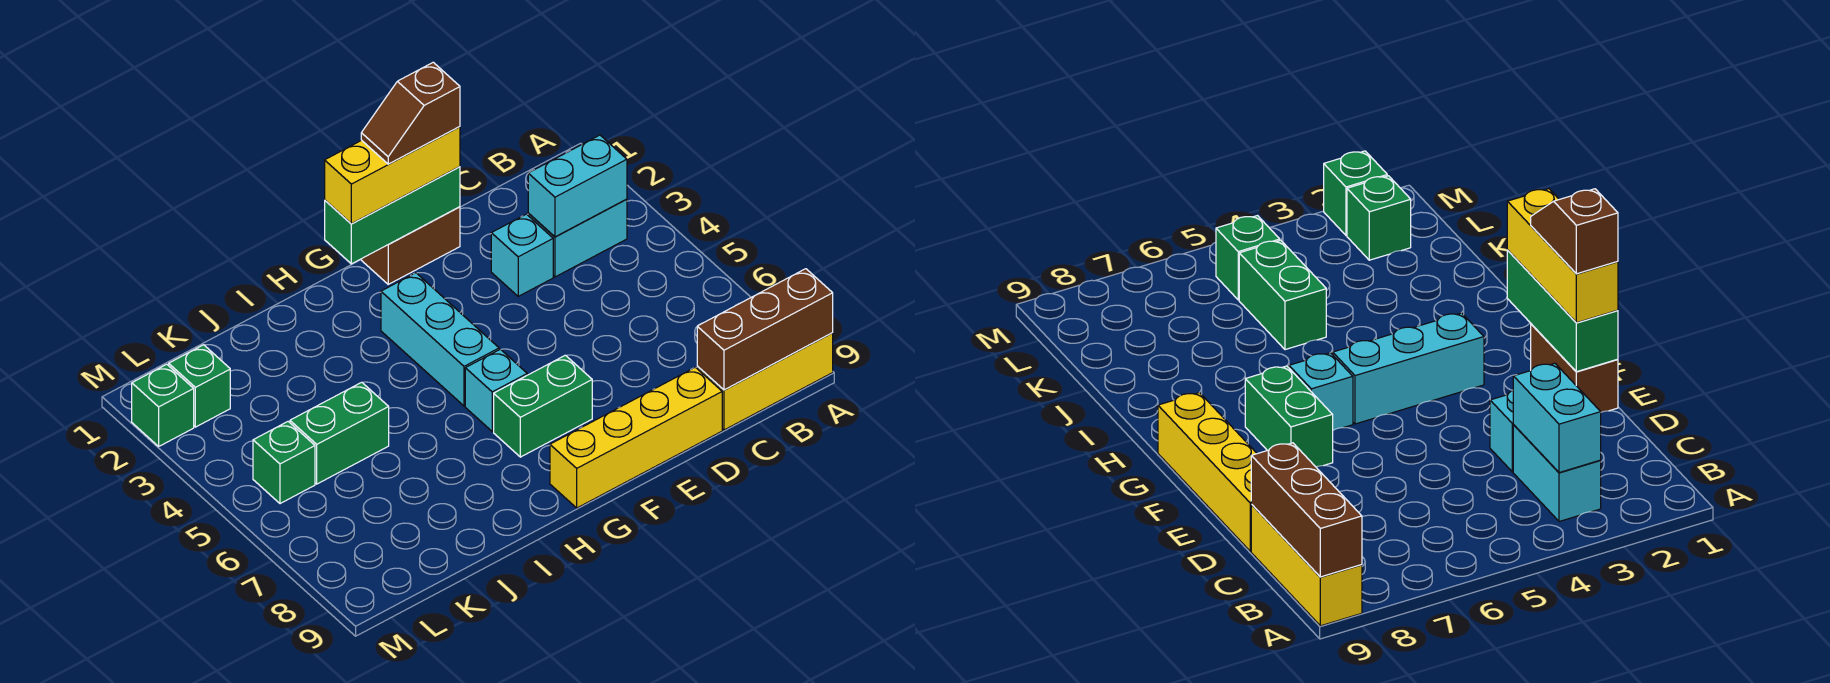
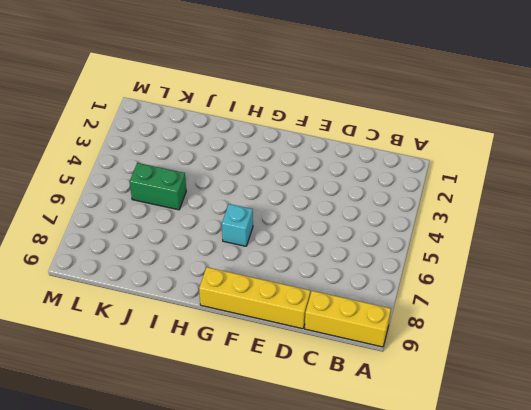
none -> cyan brick B3:C3 level 1
none -> cyan brick D3 level 1
none -> brown brick E1:F1 level 1

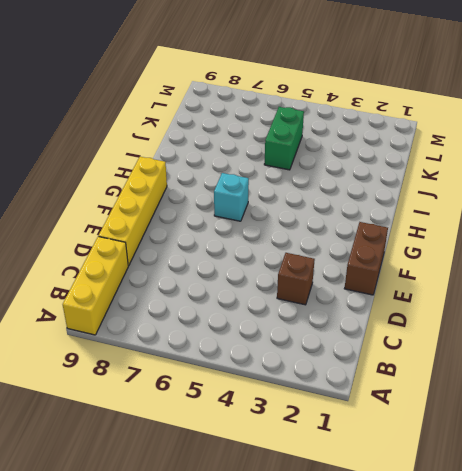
brown brick D3 level 1 -> cyan brick D3 level 1
none -> cyan brick B3:C3 level 1
none -> green brick F7:G7 level 1
none -> cyan brick G3:G5 level 1

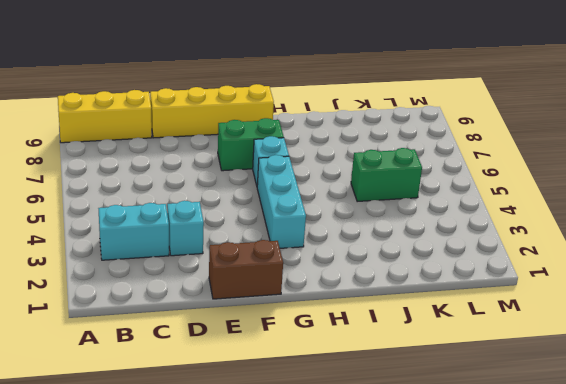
none -> green brick L2 level 1
none -> green brick L5 level 1
none -> green brick M2 level 1

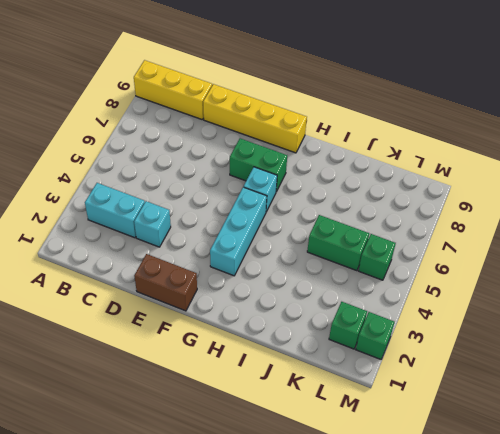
none -> brown brick A9:C9 level 2
none -> cyan brick B3:C3 level 2
none -> green brick E1:G1 level 2

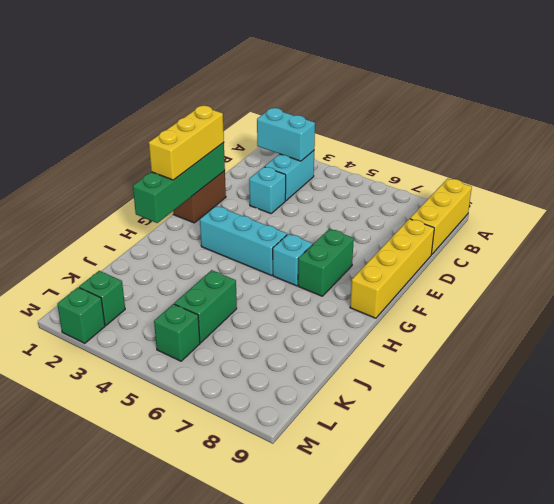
cyan brick B2:B3 level 2 -> cyan brick B3:C3 level 2
green brick E1:H1 level 2 -> green brick E1:G1 level 2
none -> brown brick A9:C9 level 2
none -> brown slope E1:F1 level 4 top E

